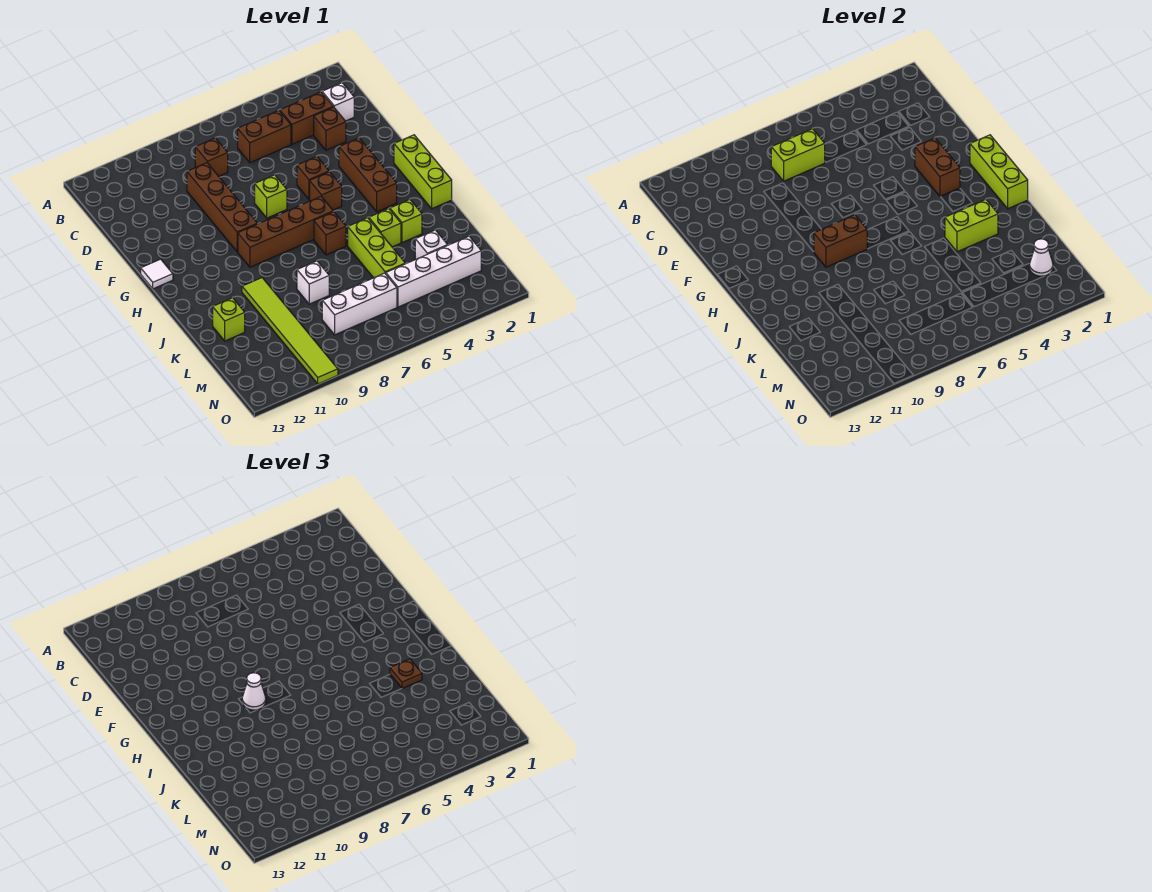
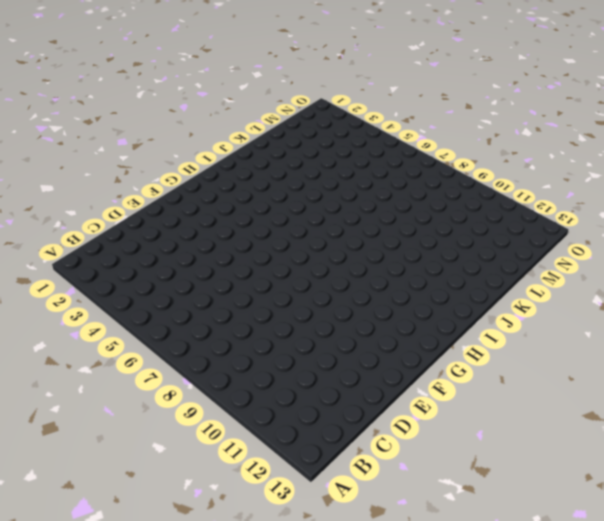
none -> white brick C2 level 1
none -> brown brick C3:C4 level 1
none -> brown brick C5:C6 level 1
none -> brown brick C8 level 1

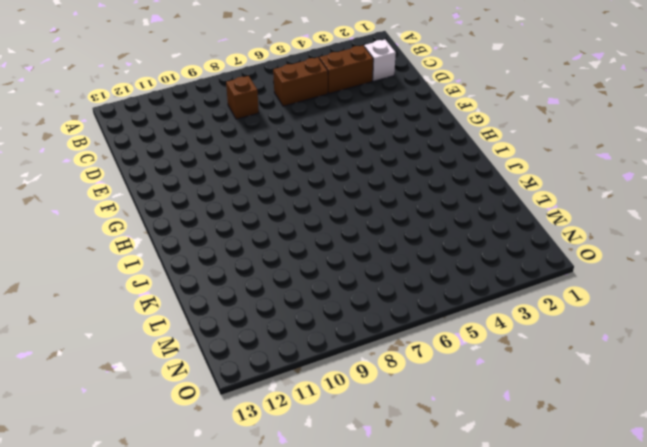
none -> brown brick D3 level 1
none -> brown brick D9:G9 level 1
none -> brown brick F3:H3 level 1
none -> brown brick F5 level 1

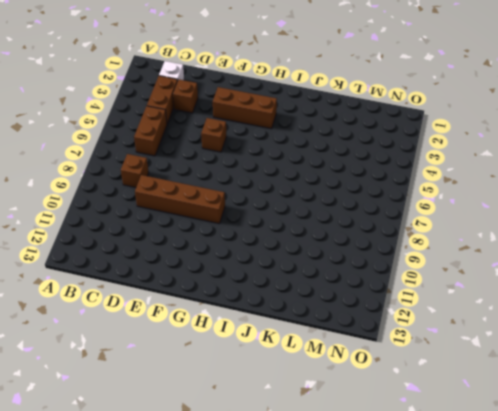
none -> lime brick F7 level 1
none -> lime brick G1:I1 level 1
none -> brown brick G5 level 1
none -> white tile G13 level 1

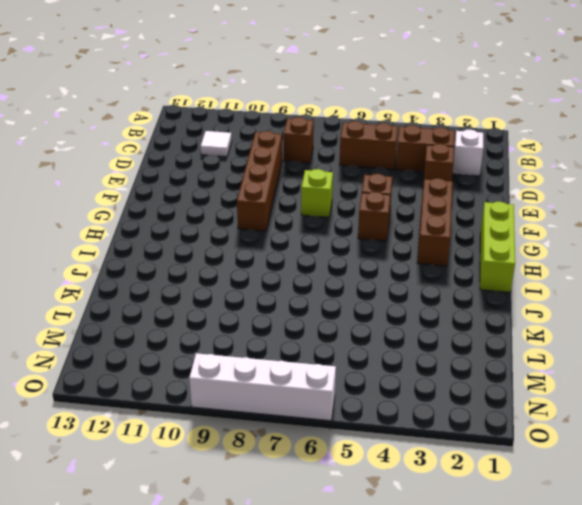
white tile C11 level 1 -> white tile G13 level 1
white brick O6:O9 level 1 -> white brick M2:M5 level 1
none -> brown brick H6:H9 level 1
none -> brown brick I6 level 1
none -> lime brick J3 level 1
none -> lime brick J4 level 1

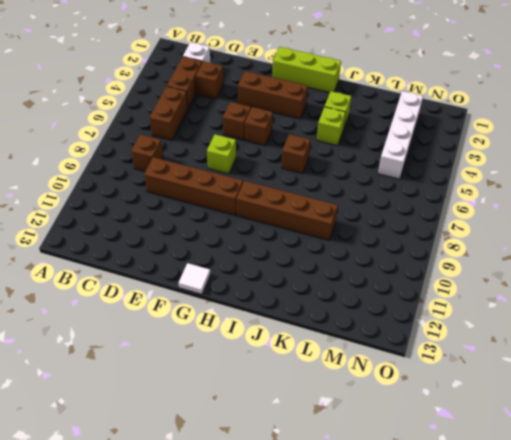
brown brick H9:K9 level 1 -> brown brick H6:H9 level 1
none -> lime brick J5:L5 level 1
none -> lime tile J10:O10 level 1
none -> white brick K8 level 1
none -> lime brick K12 level 1

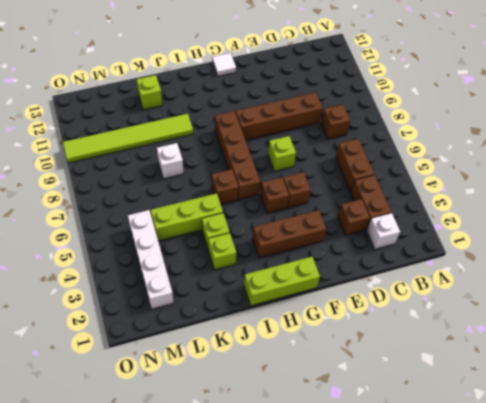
none -> white brick L3 level 1
none -> white brick M6:M8 level 1
none -> lime brick C7:C8 level 2
none -> brown brick F3:G3 level 2

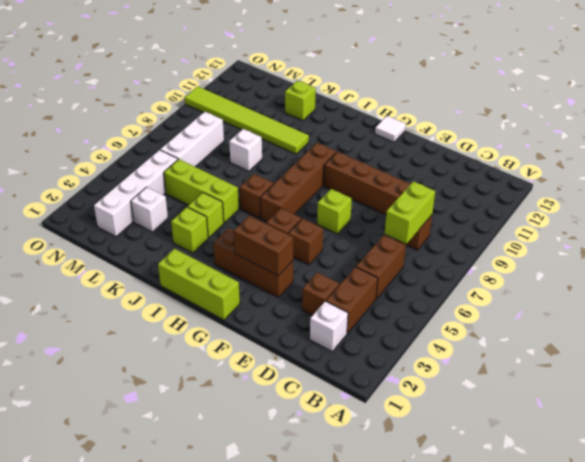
none -> lime brick G1:I1 level 2
none -> brown brick H8:H9 level 2
none -> lime brick J3:J4 level 2
none -> white cone M2 level 2

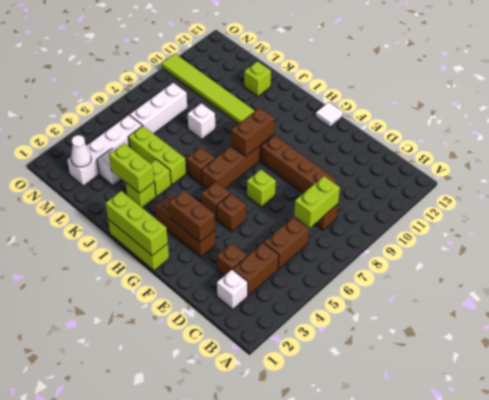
lime brick J3:K3 level 2 -> lime brick J3:J4 level 2
none -> white cone H9 level 3
none -> brown plate J3 level 3

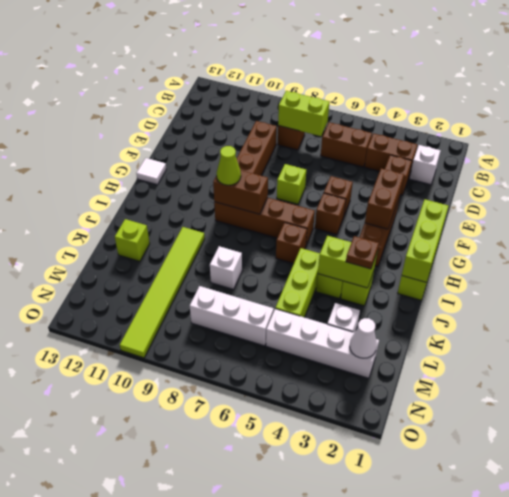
lime cone H9 level 3 -> white cone H9 level 3

